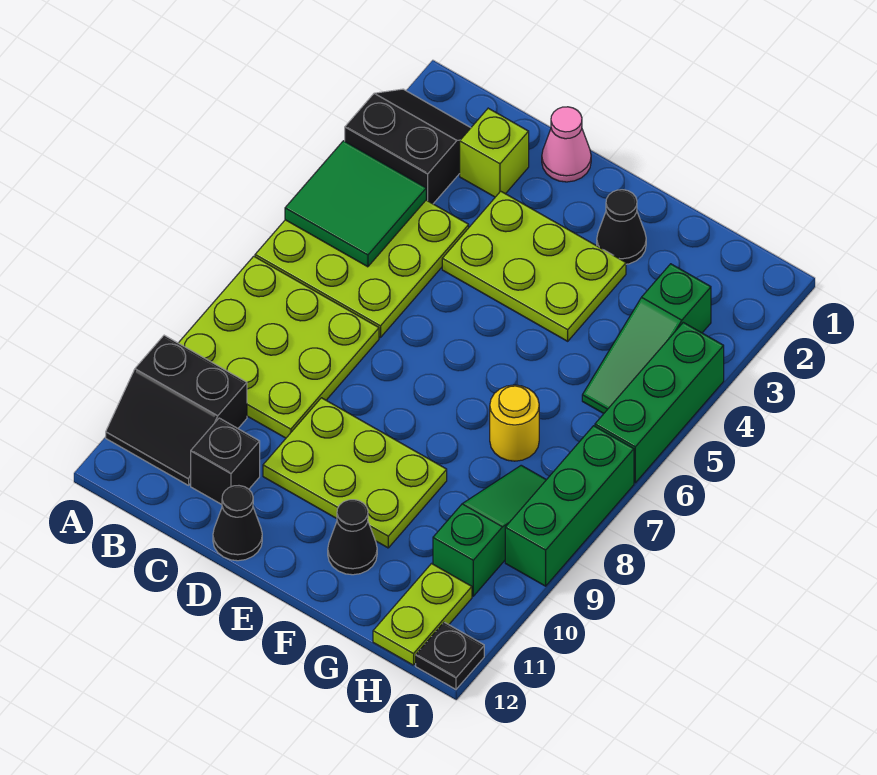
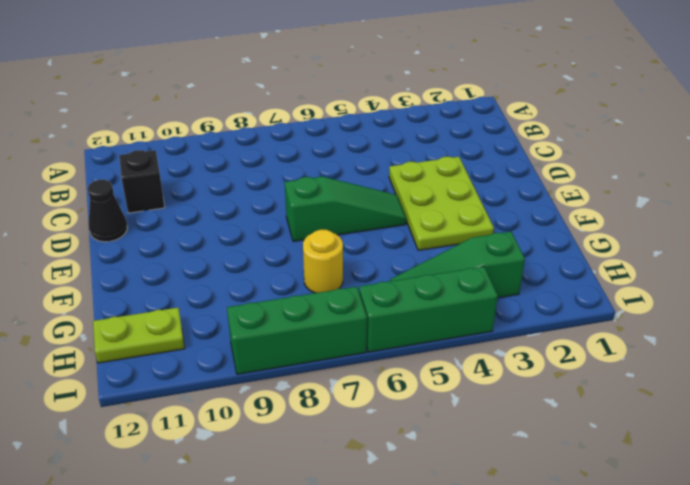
green slope E5:E7 level 1 top 7 -> green slope H8:H10 level 1 top 10
none -> black slope A2:B3 level 1 top 3
none -> lime plate A4:C6 level 1
none -> lime plate A7:C9 level 1

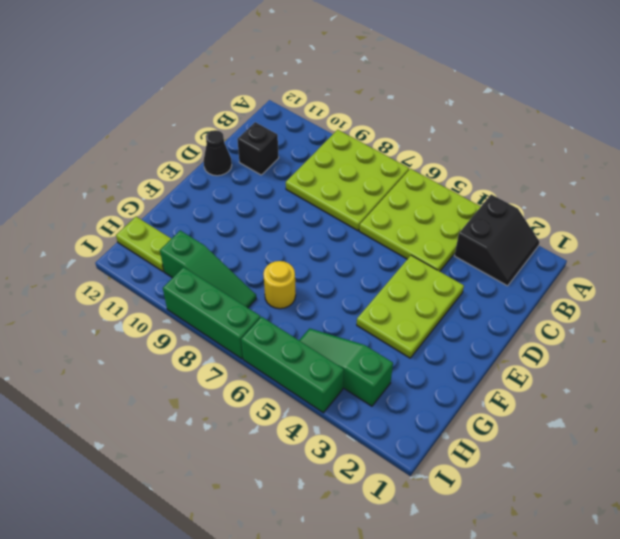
none -> black slope A10:B11 level 1 top 10
none -> lime brick C2 level 1
none -> pink cone D1 level 1

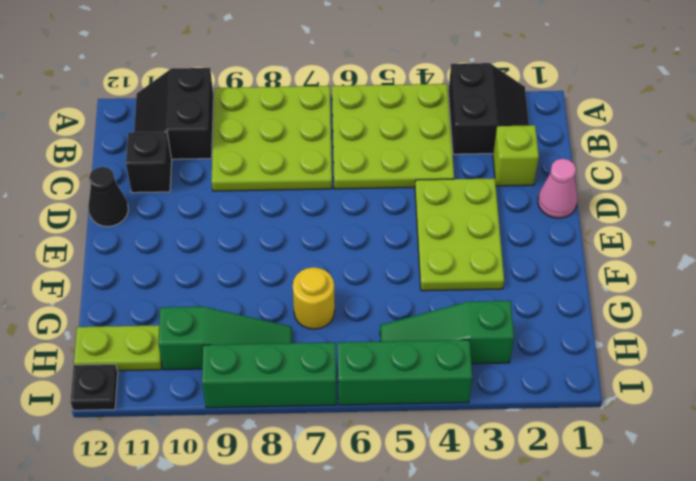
none -> lime plate D9:F10 level 1
none -> black cone F2 level 1
none -> black cone F11 level 1

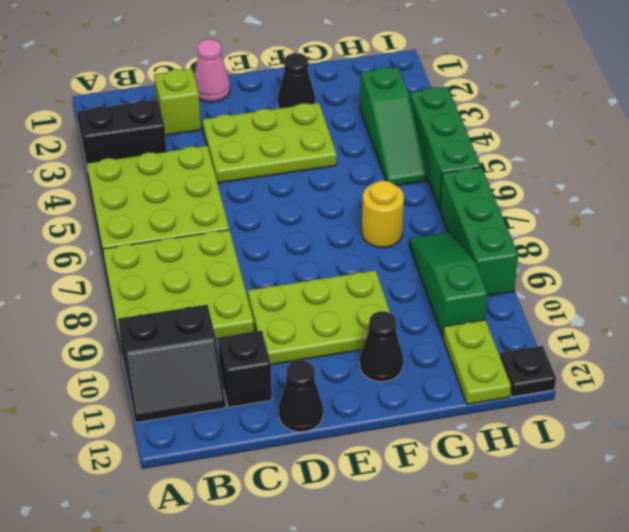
none -> green tile A4:B5 level 2

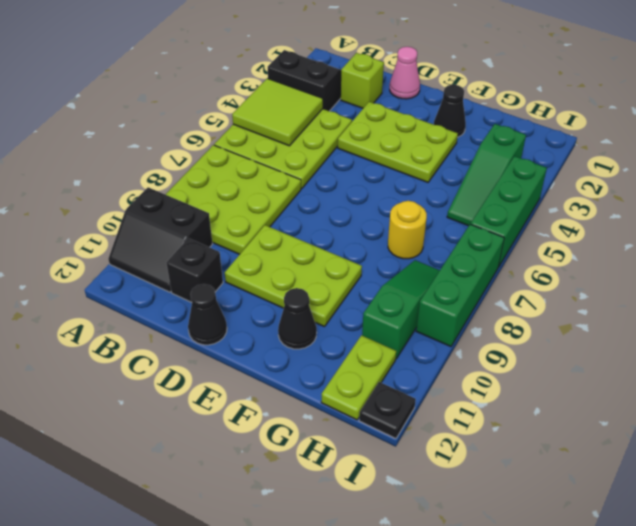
lime tile A4:B5 level 2 -> green tile A4:B5 level 2

